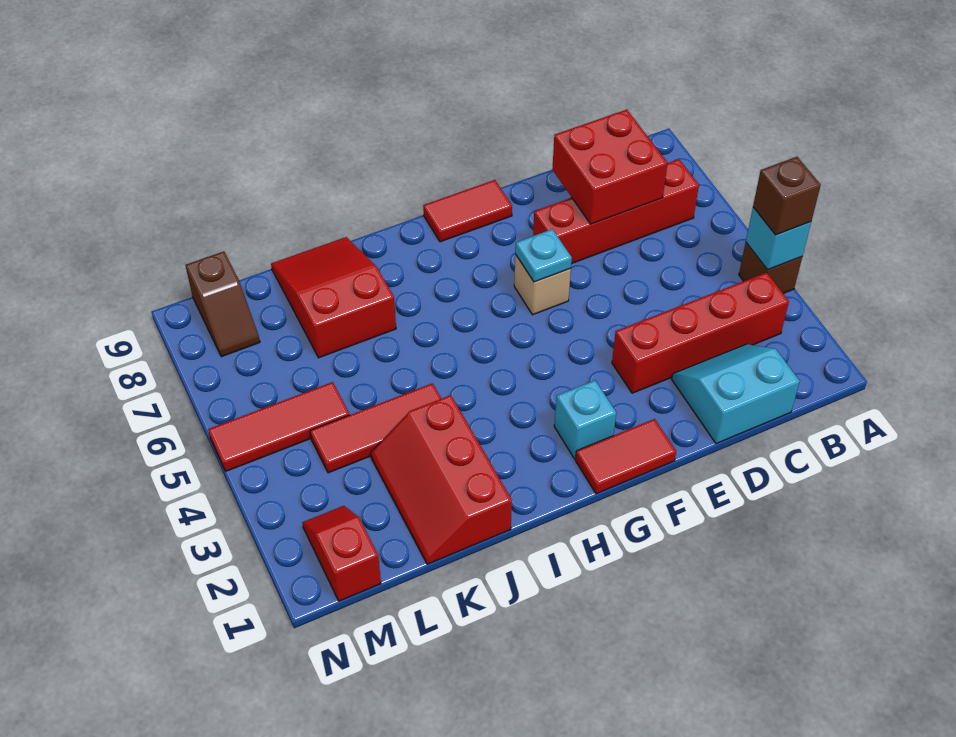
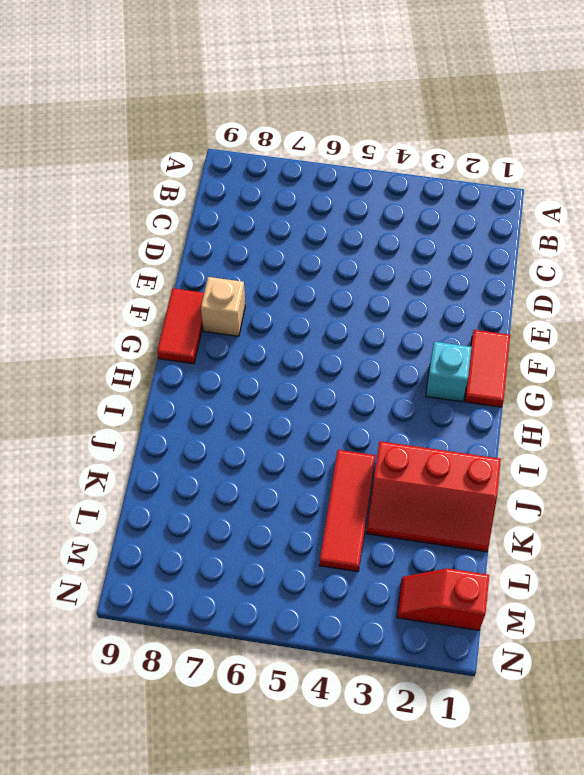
tan brick F8 level 1 -> tan brick F6 level 1
none -> brown brick A4 level 1
none -> red brick B3:E3 level 1
none -> red brick B7:E7 level 1

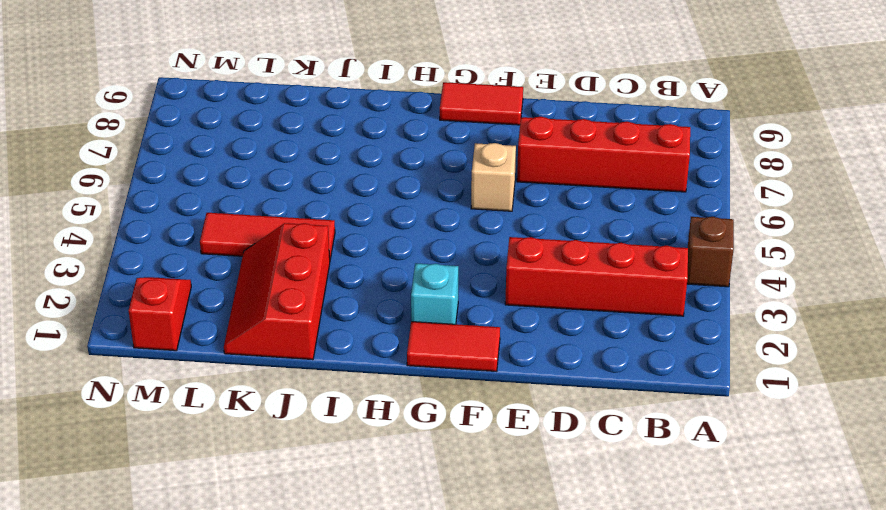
none -> cyan slope C1:D2 level 1 top 1
none -> red slope J7:K9 level 1 top 7
none -> red tile L5:N5 level 1

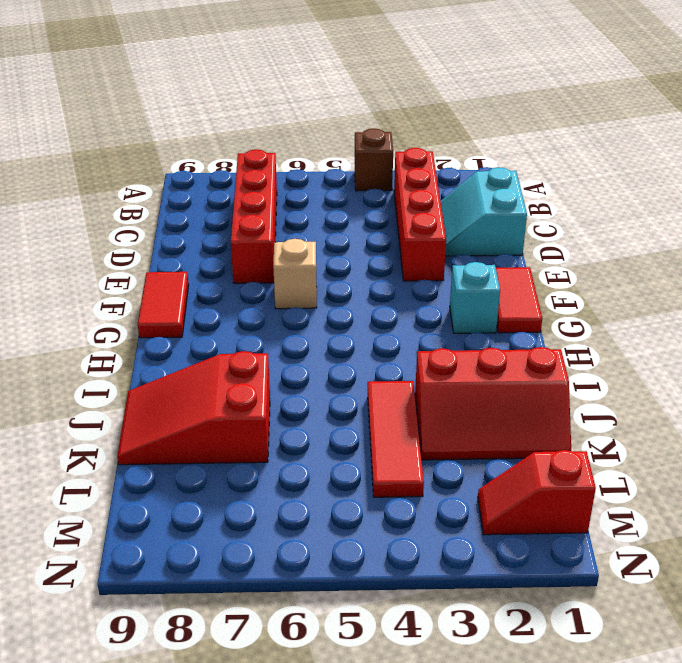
none -> red tile L5:N5 level 1
none -> brown slope M8:M9 level 1 top 9
none -> cyan brick A4 level 2

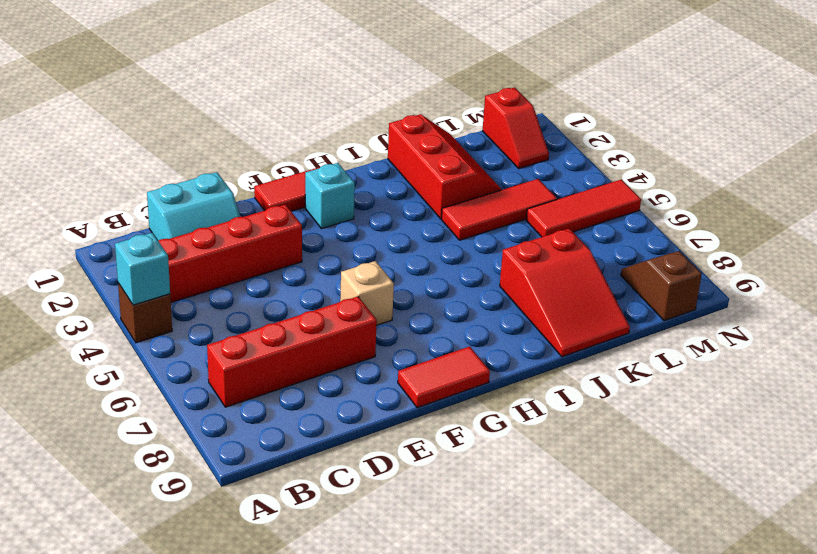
none -> red brick C7:D8 level 2
none -> cyan plate F6 level 2
none -> brown brick A4 level 3

